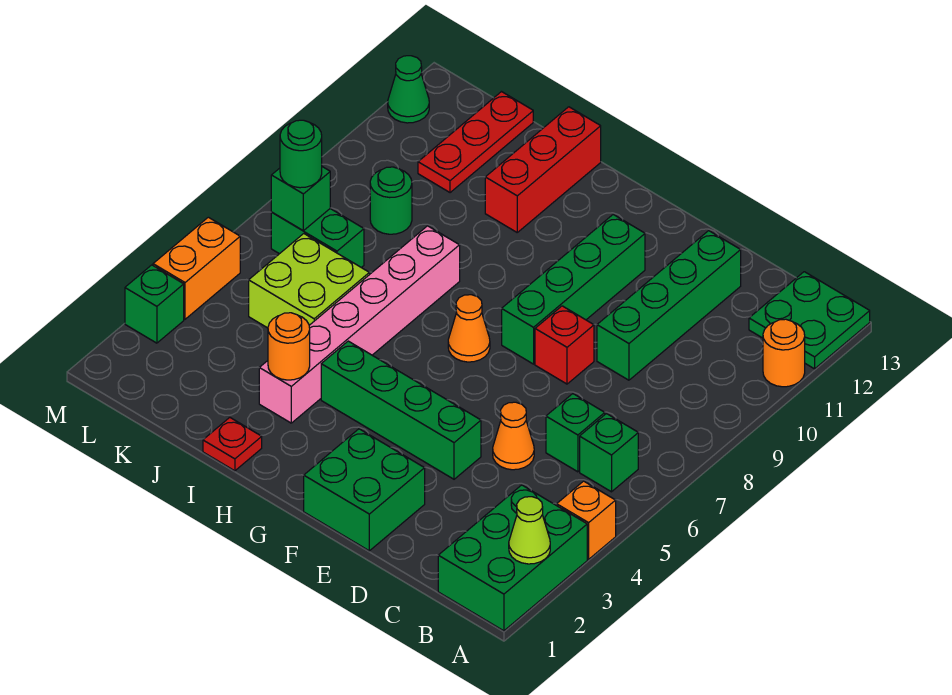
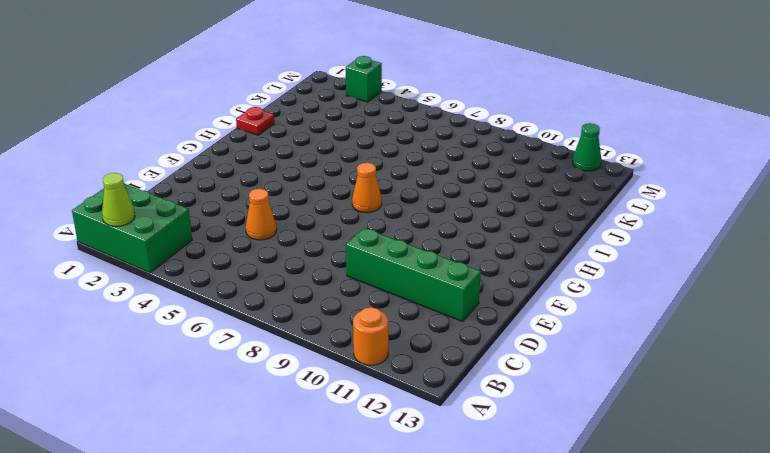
none -> orange brick A4 level 1
none -> green plate A12:B13 level 1
none -> green brick B6 level 1

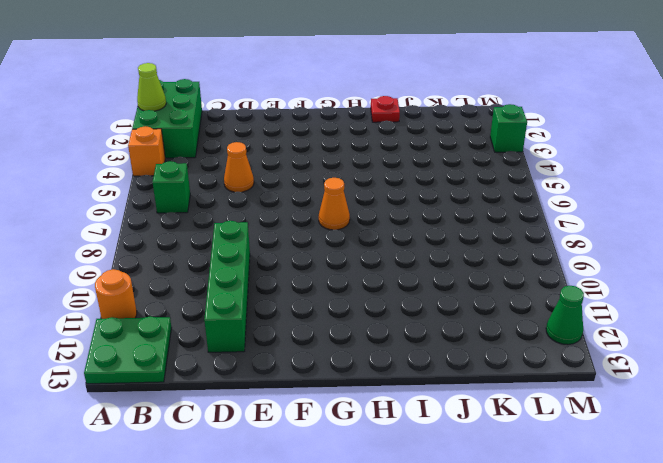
none -> green brick C6 level 1
none -> green brick E1:F2 level 1
none -> green brick E4:H4 level 1

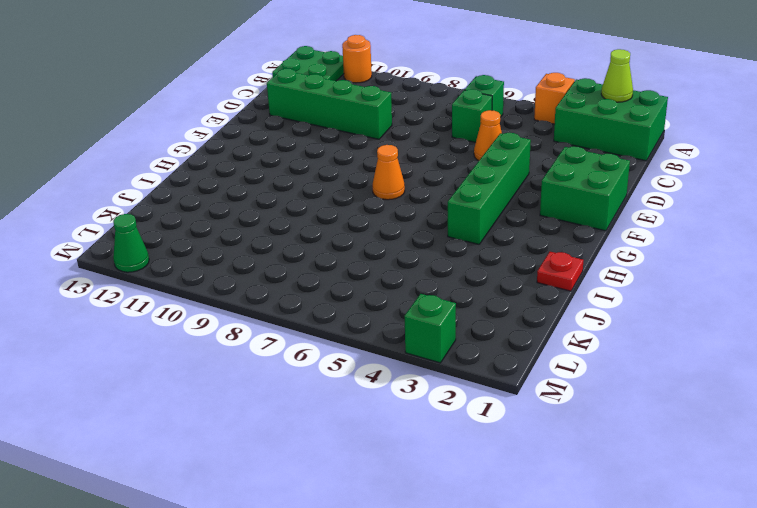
none -> red brick E8 level 1
none -> green brick F8:F11 level 1
none -> pink brick I3:I8 level 1

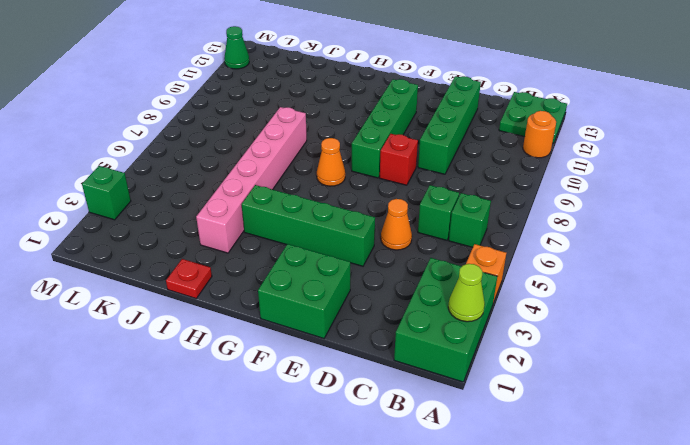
none -> red brick I11:I13 level 1
none -> lime brick J5:K6 level 1
none -> green brick K7:L7 level 1

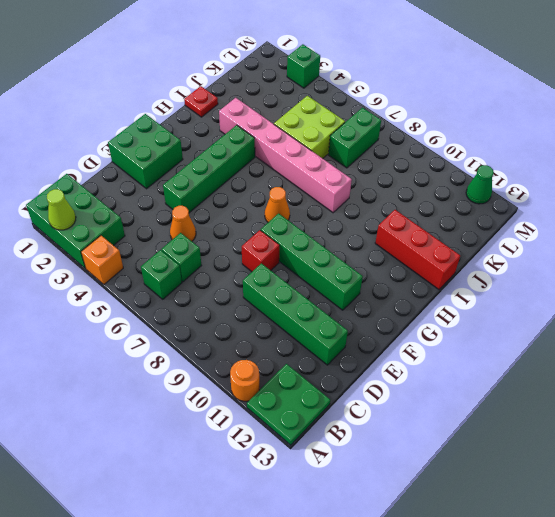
none -> green round brick K9 level 1
none -> red plate K11:K13 level 1
none -> orange brick M4:M5 level 1

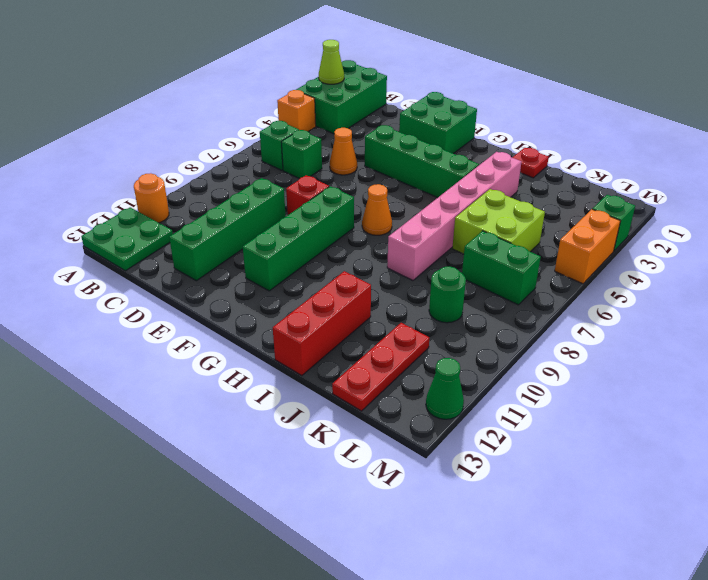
none -> orange round brick I3 level 2
none -> green brick L7 level 2
none -> green round brick L7 level 3

